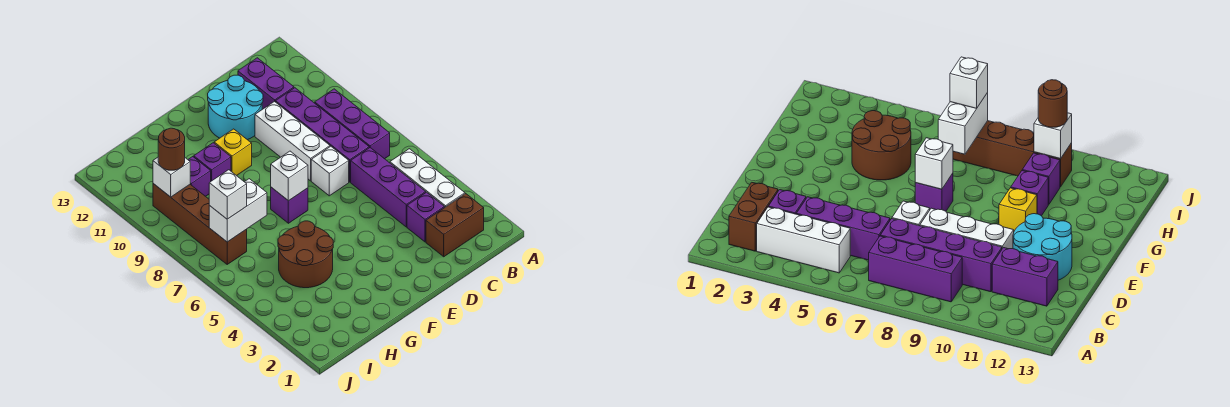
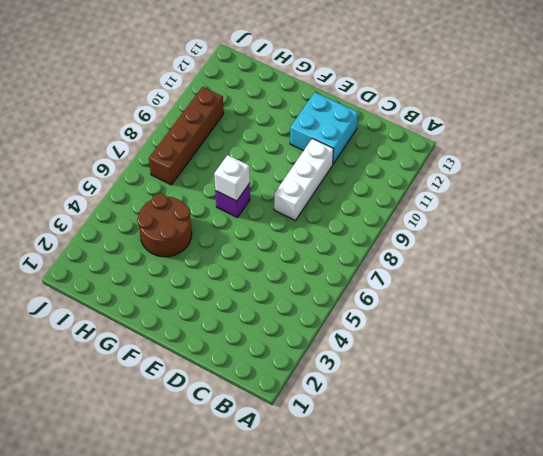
cyan brick D11:E12 level 1 -> cyan round brick D11:E12 level 1
none -> brown brick B2:C2 level 1
none -> white brick B3:B5 level 1
none -> purple brick B7:B9 level 1

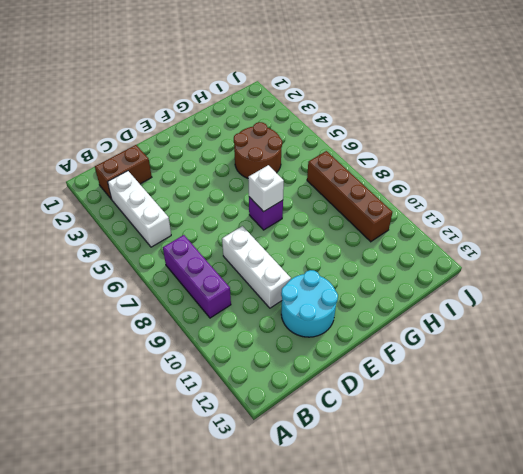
none -> purple brick C3 level 1
none -> purple brick C4:C6 level 1
none -> purple brick C7:C10 level 1

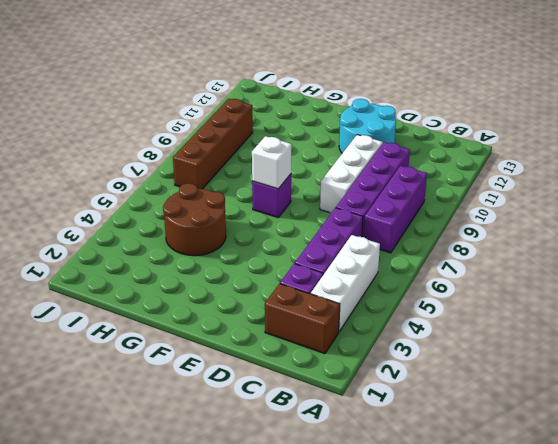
none -> purple brick C11:C12 level 1
none -> white brick D7 level 1
none -> yellow brick F10 level 1

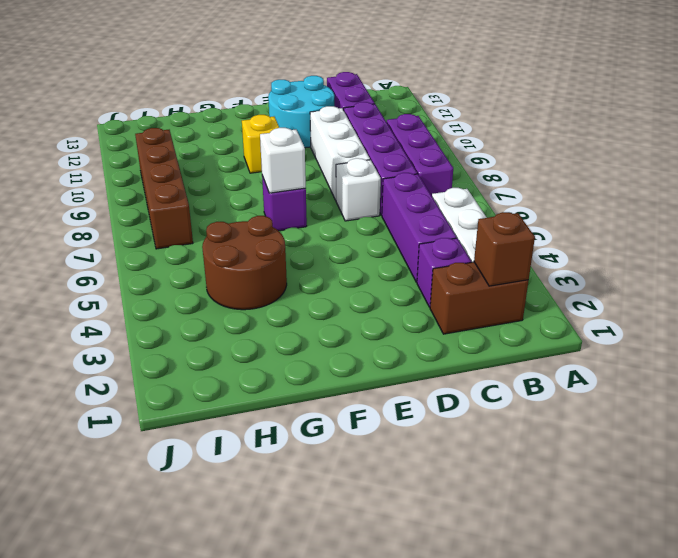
brown brick B2 level 2 -> none
none -> purple brick G10 level 1
none -> purple brick H10 level 1
none -> white brick H7:I7 level 2

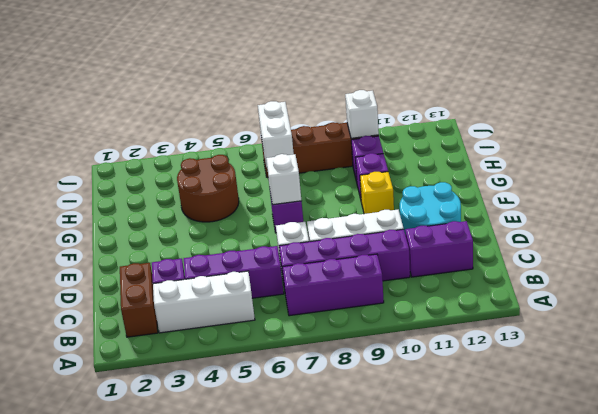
none -> white brick I7 level 3
none -> brown round brick I10 level 3

